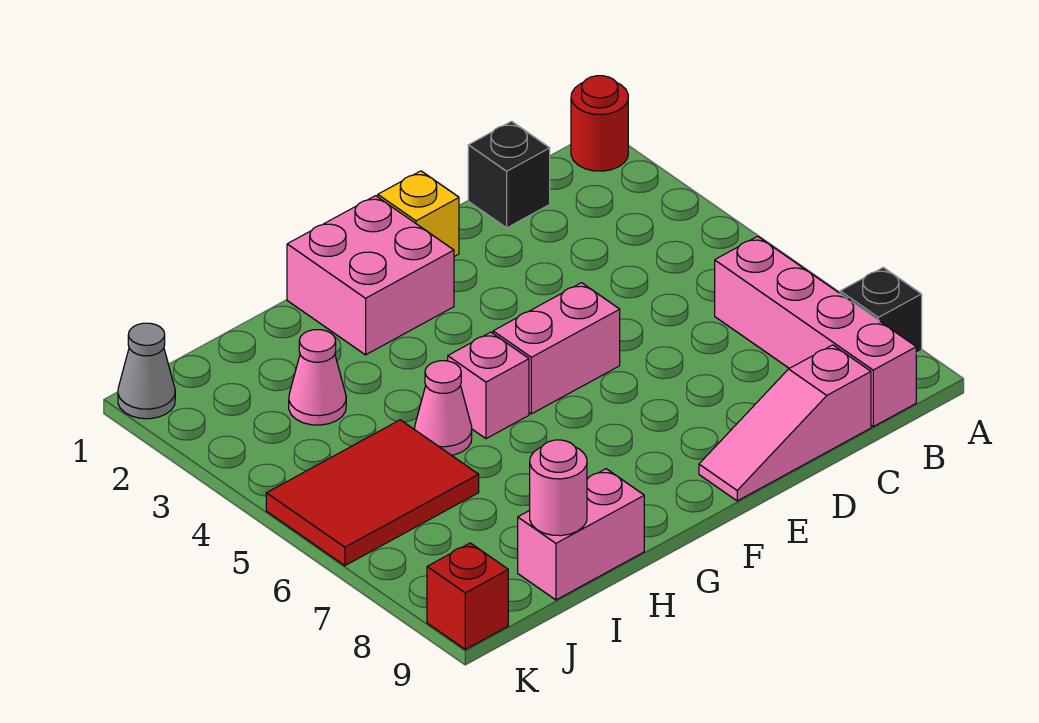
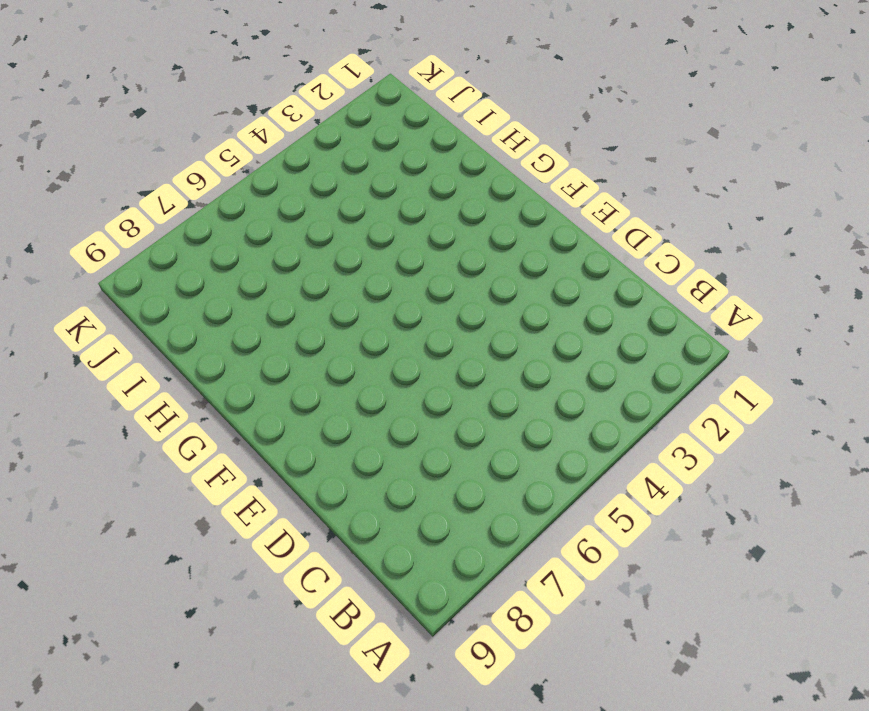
none -> red round brick A1 level 1
none -> black brick A8 level 1
none -> pink brick B6:B9 level 1

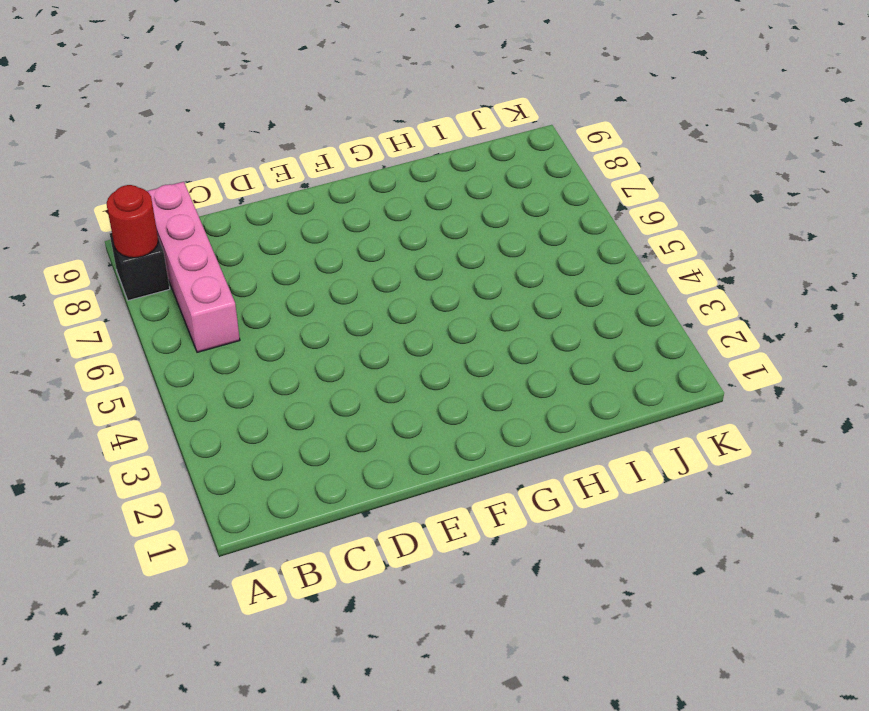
red round brick A8 level 2 -> red round brick A1 level 1
none -> black brick C1 level 1
none -> pink slope C9:E9 level 1 top C
none -> yellow brick E1 level 1

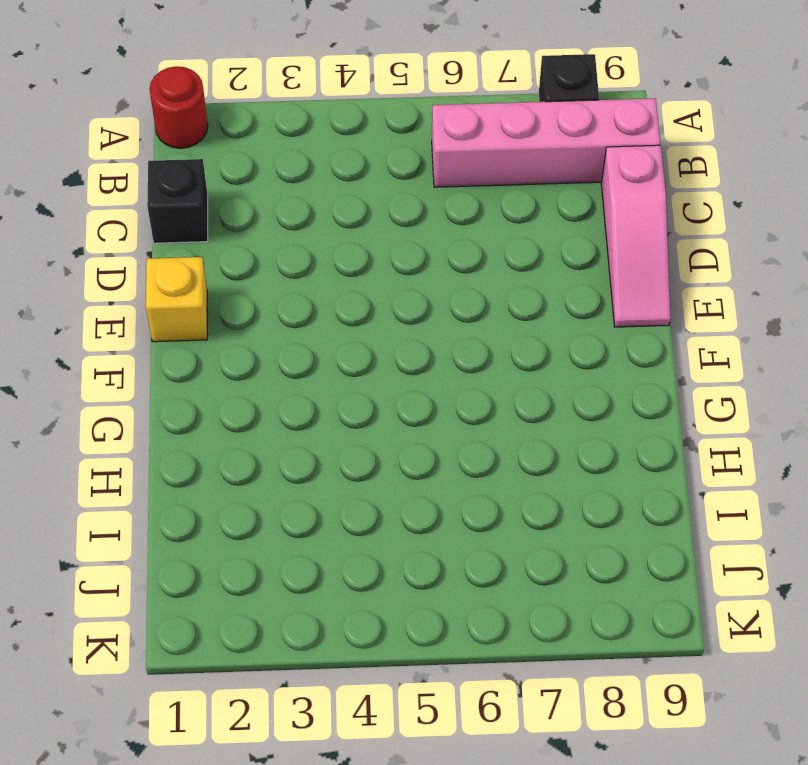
none -> pink brick E5:F5 level 1
none -> pink brick F1:G2 level 1
none -> pink brick G5 level 1

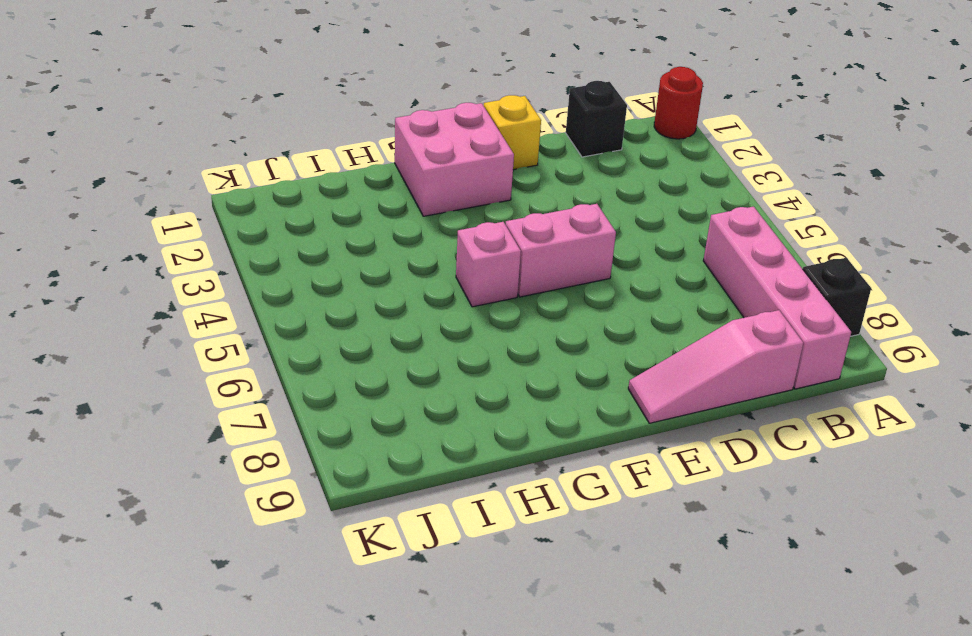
none -> pink cone H5 level 1
none -> pink brick H9:I9 level 1
none -> pink cone I3 level 1

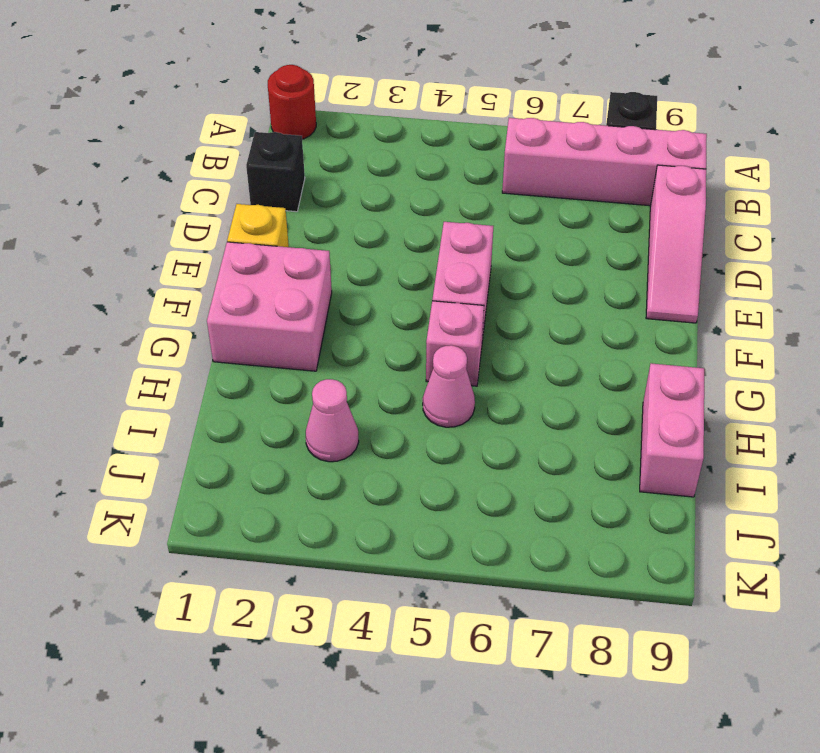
none -> red tile I5:K6 level 1
none -> grey cone K1 level 1
none -> red brick K9 level 1

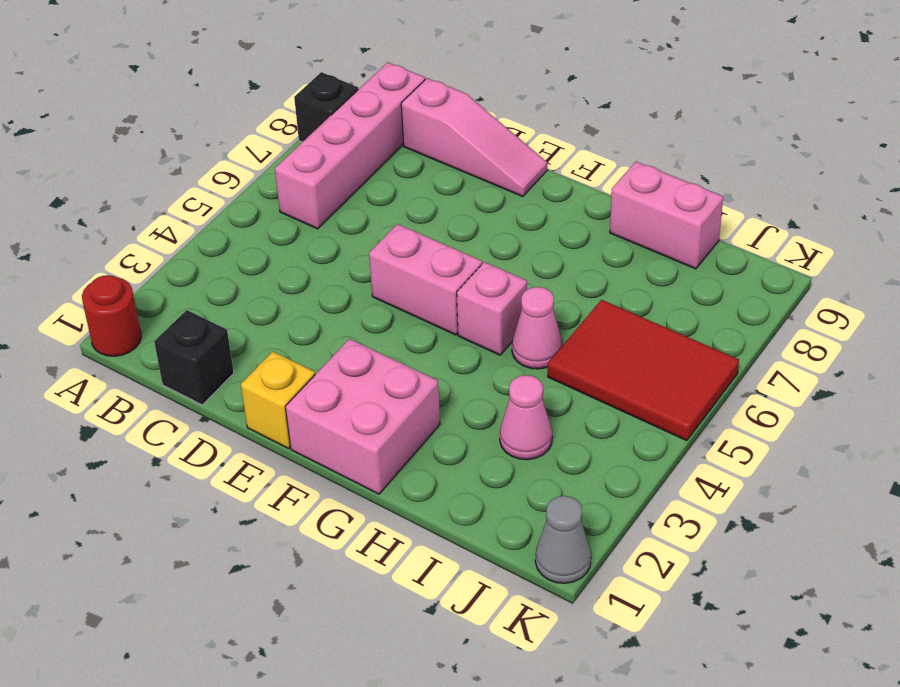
none -> red brick K9 level 1
none -> pink round brick I9 level 2

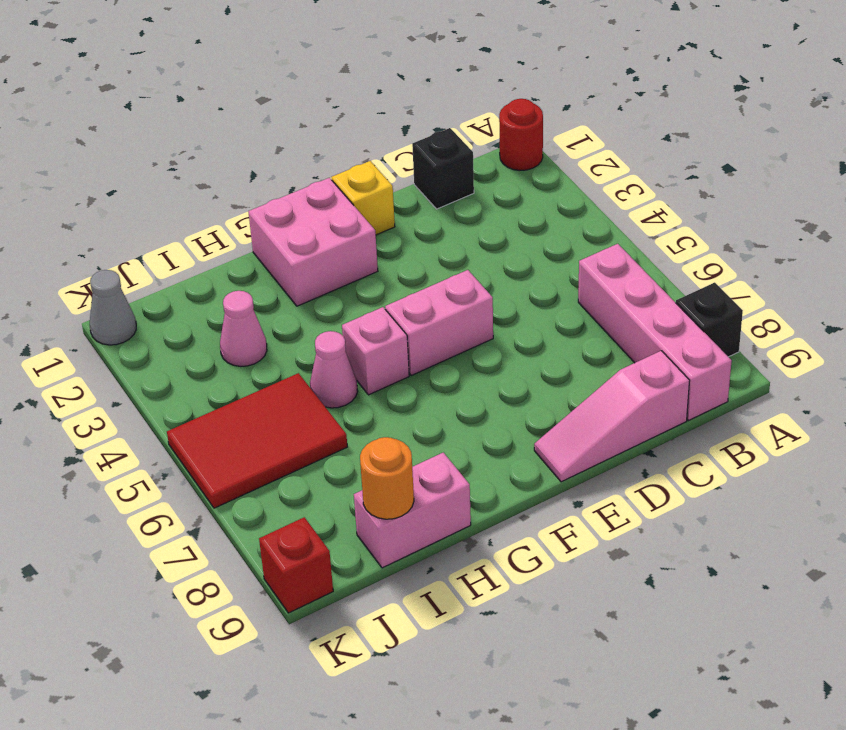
orange round brick I9 level 2 -> pink round brick I9 level 2

